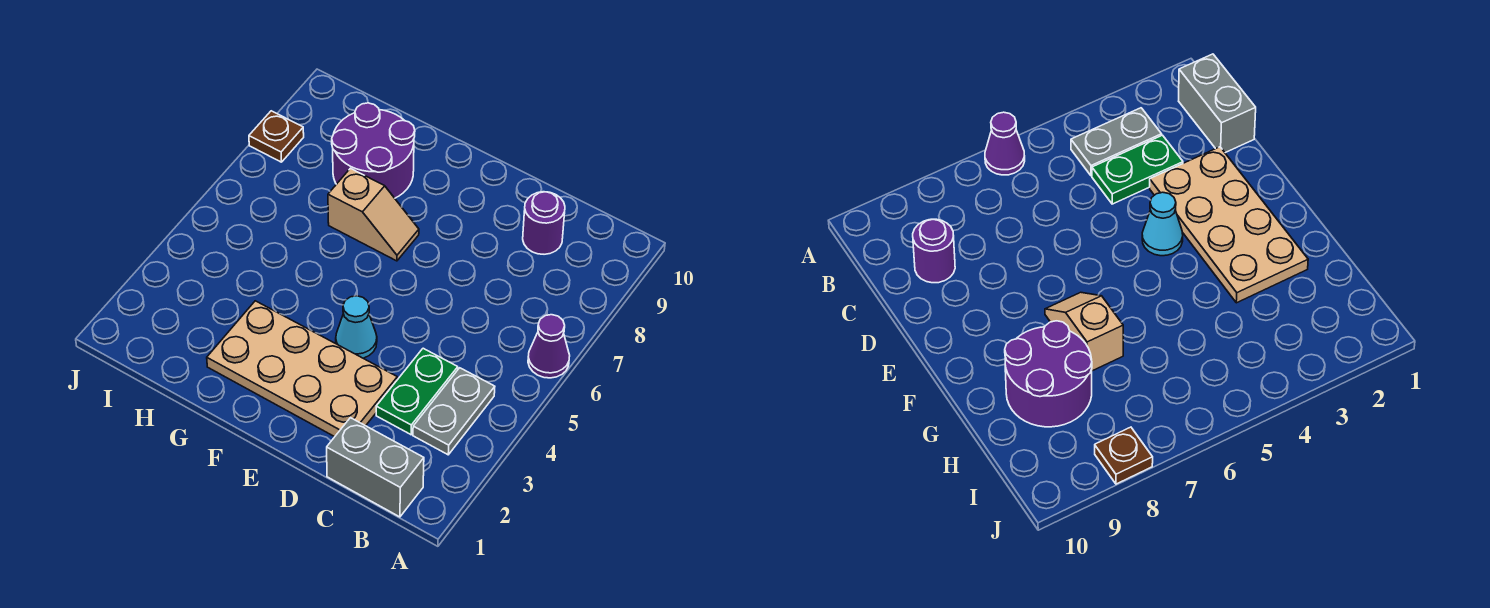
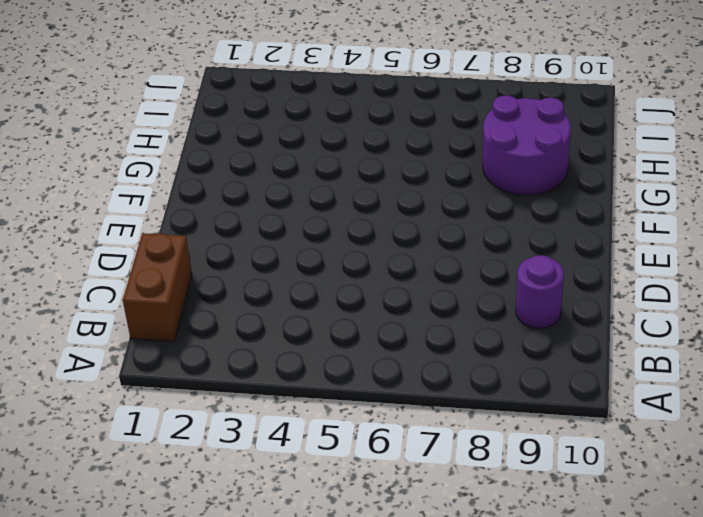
brown brick B1:C1 level 1 -> grey brick B1:C1 level 1
none -> purple cone A6 level 1
none -> grey plate B3:B4 level 1

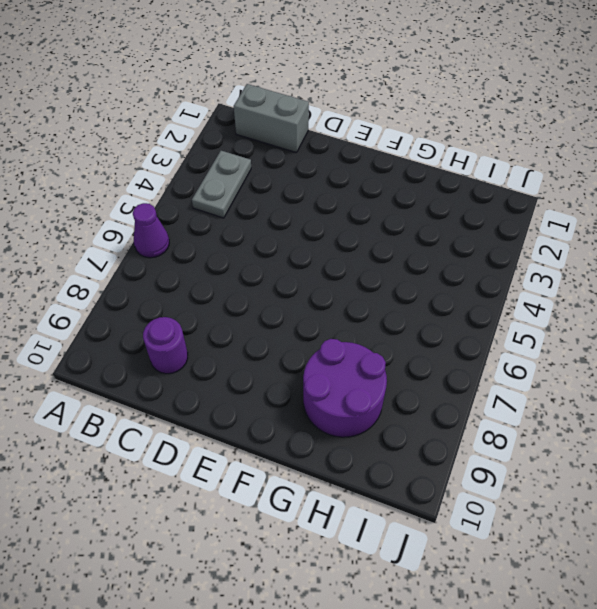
none -> green plate C3:C4 level 1
none -> tan plate D2:G3 level 1

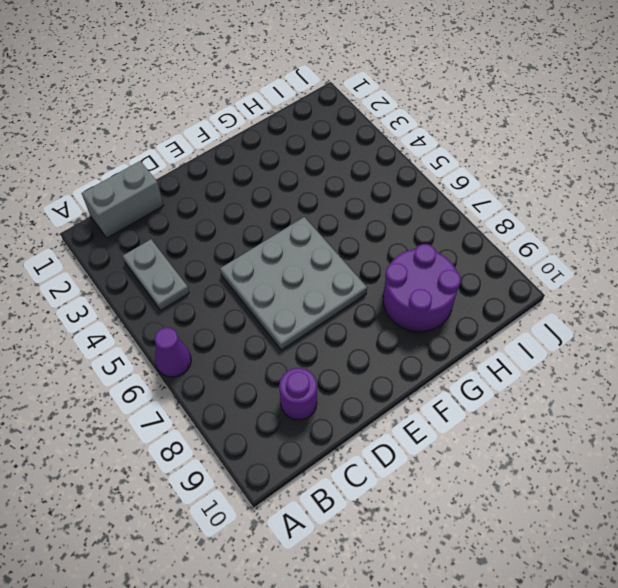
grey plate D5:F7 level 1 -> tan slope F7:G7 level 1 top G
none -> green plate C3:C4 level 1
none -> tan plate D2:G3 level 1

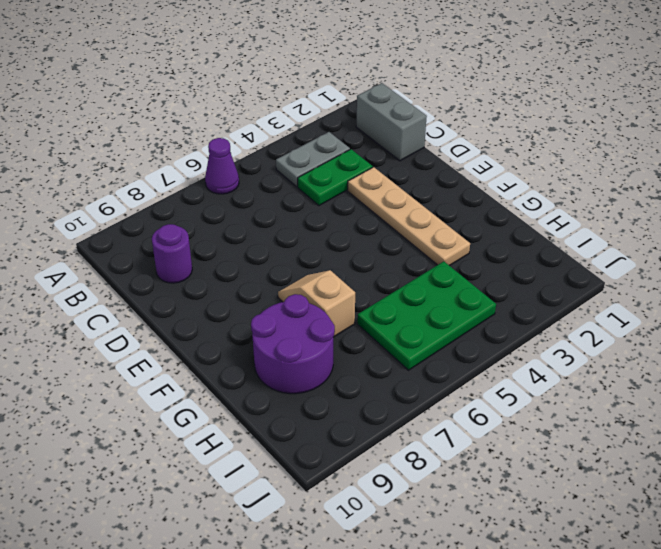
tan plate D3:G3 level 1 -> tan plate D2:G3 level 1
green plate H4:I6 level 1 -> none
none -> cyan cone E4 level 1
none -> brown plate J8 level 1

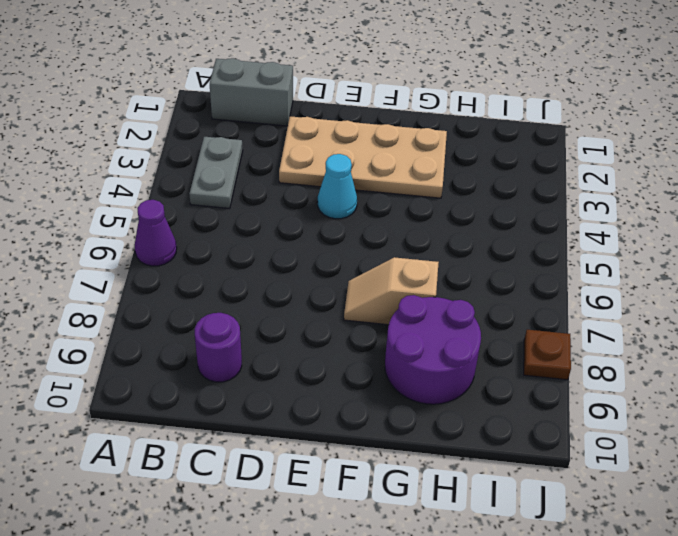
none -> green plate C3:C4 level 1

